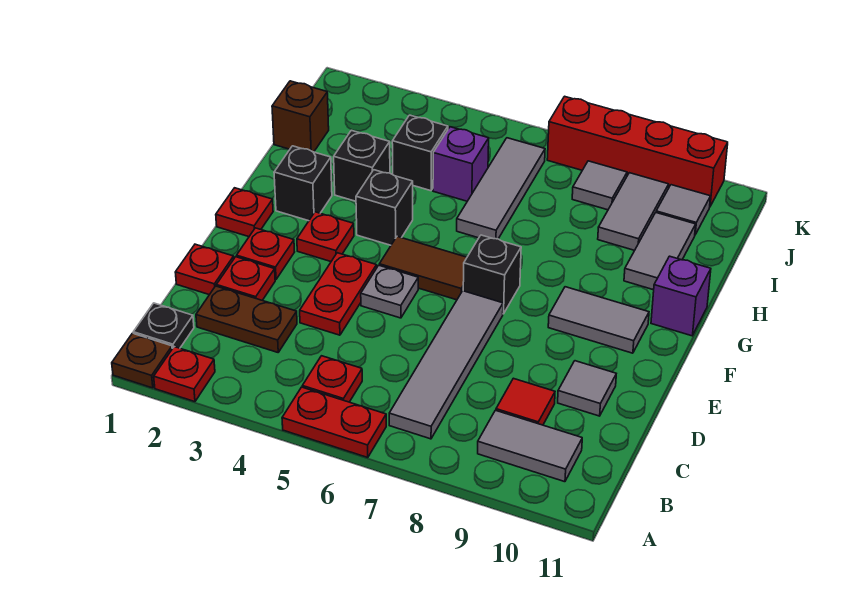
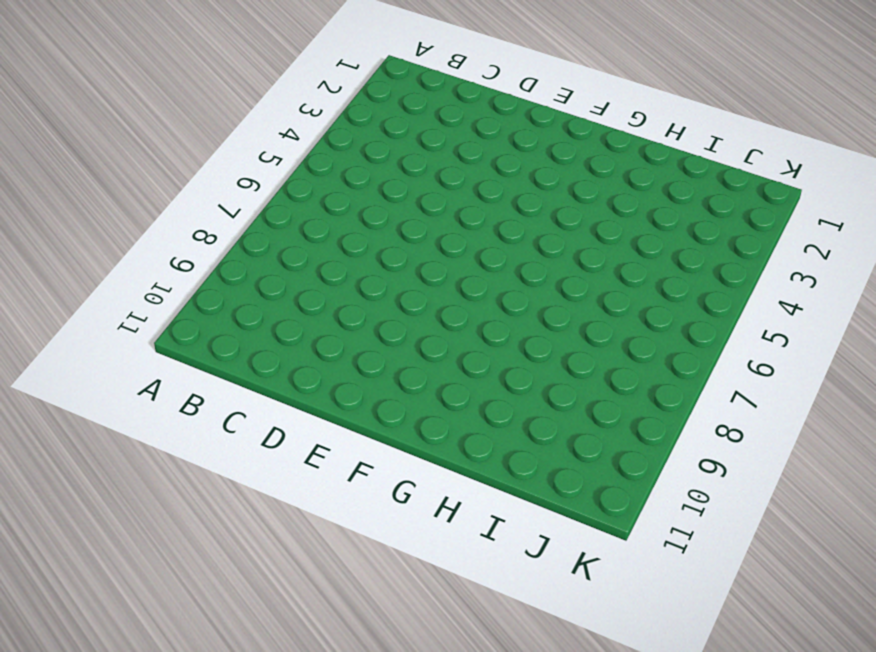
none -> brown plate A1 level 1
none -> red plate A2 level 1
none -> red plate A5:A6 level 1
none -> black plate B1 level 1

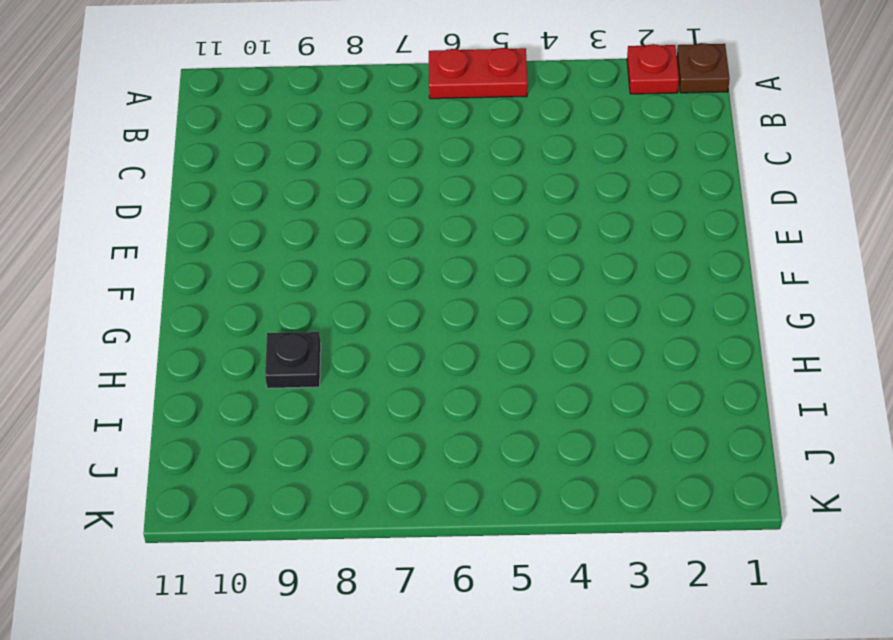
black plate H9 level 1 -> black plate B1 level 1
none -> red plate B5 level 1
none -> grey tile B7:E7 level 1
none -> grey tile B9:B10 level 1
none -> brown plate C2:C3 level 1

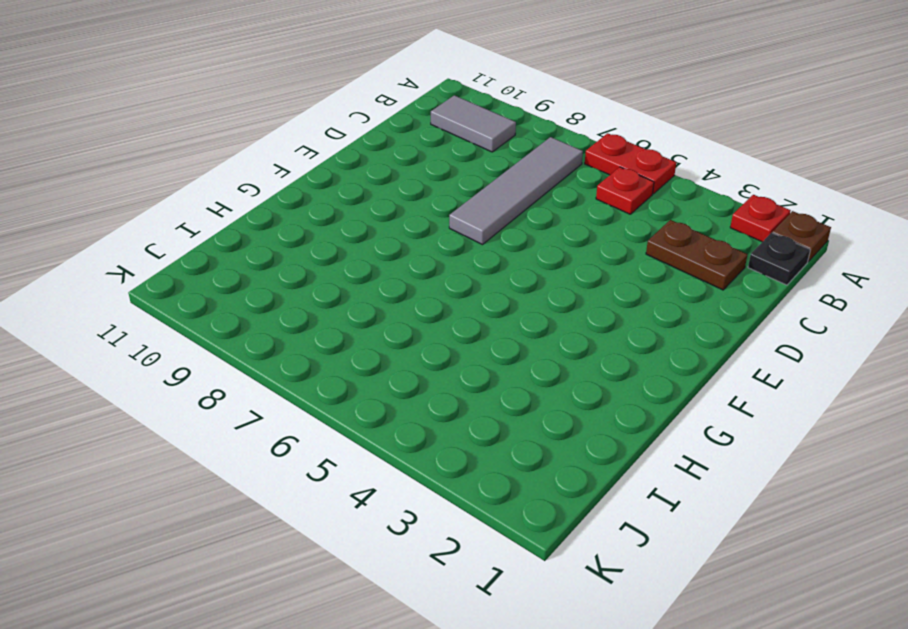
none -> red tile C9 level 1
none -> red plate D1 level 1
none -> red plate D2 level 1
none -> red plate D4:E4 level 1

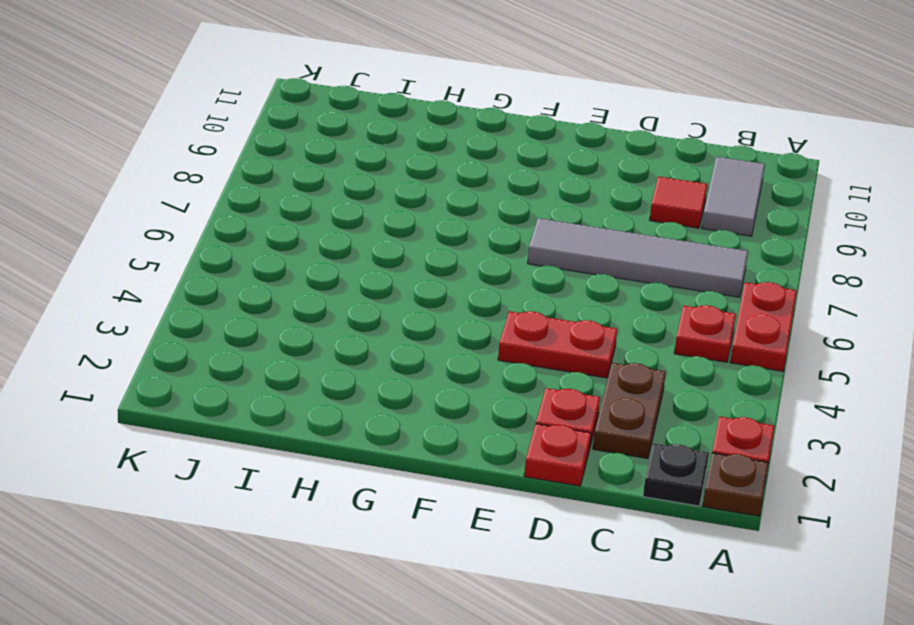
none -> grey tile D10 level 1
none -> red plate E2 level 1
none -> grey plate E5 level 1
none -> red plate F1 level 1

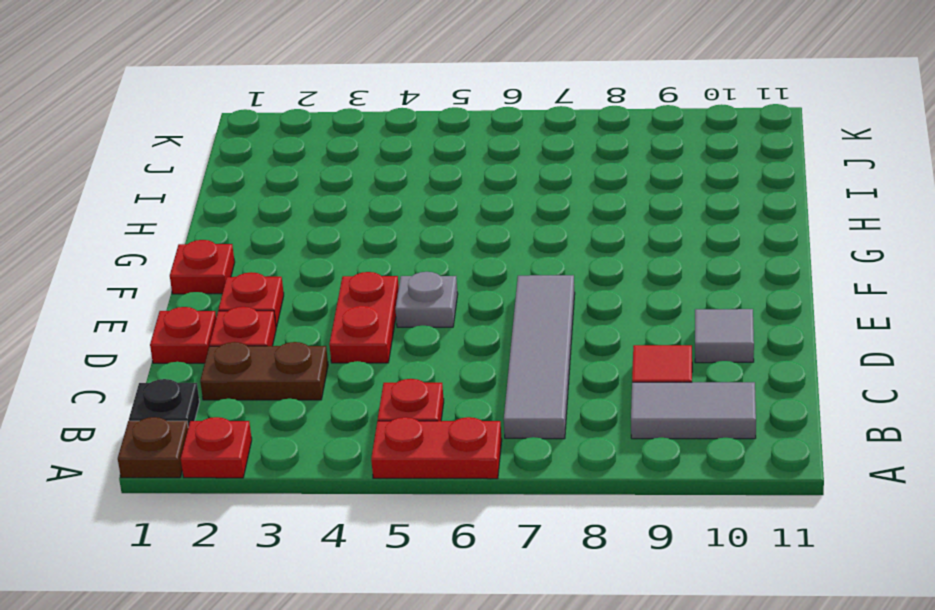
none -> red plate F3 level 1
none -> brown tile F5:F6 level 1
none -> black brick F7 level 1
none -> grey tile F9:F10 level 1

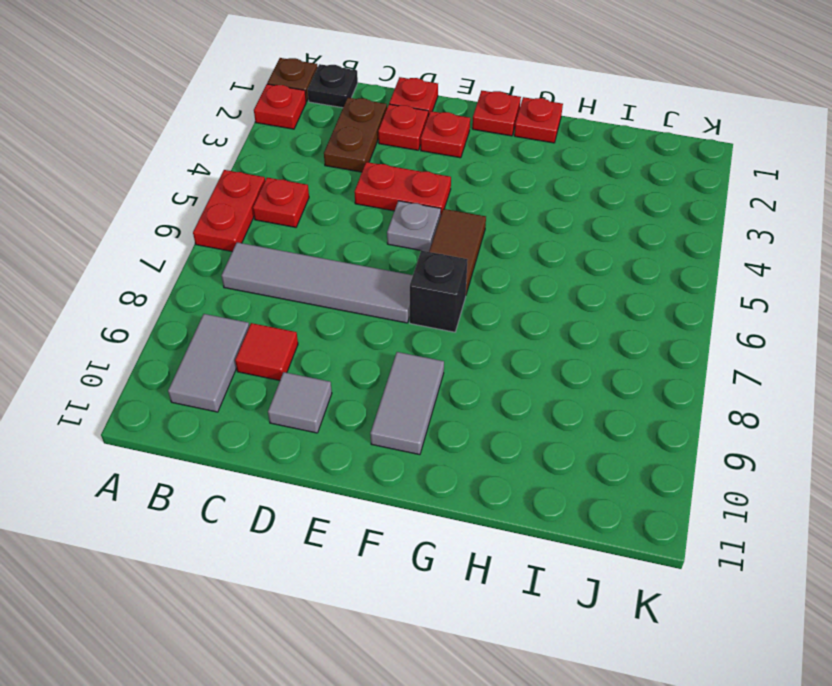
red plate G1 level 1 -> red plate F3 level 1
none -> black brick G2 level 1
none -> black brick G4 level 1
none -> purple brick G11 level 1
none -> black brick H3 level 1

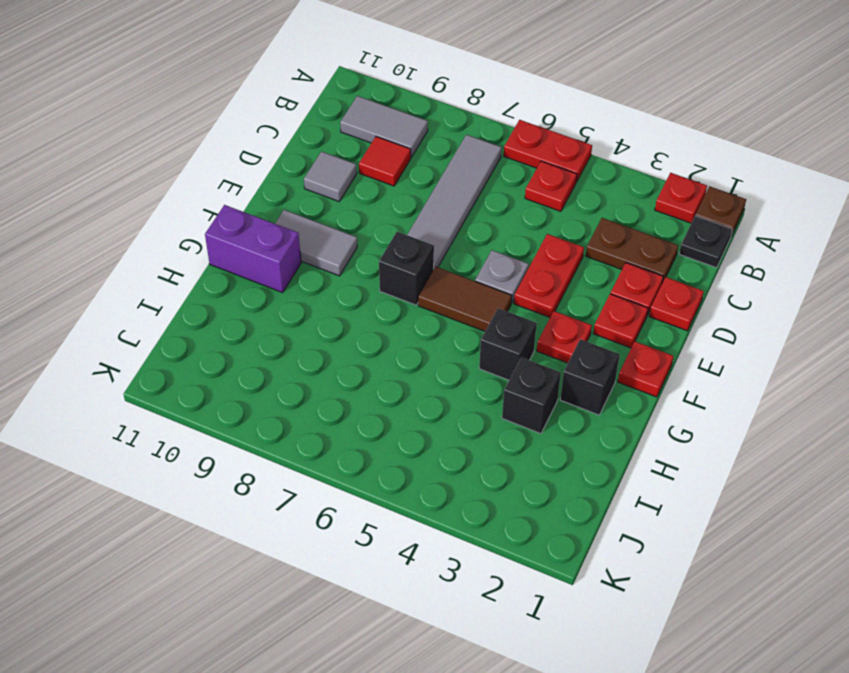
purple brick G10:G11 level 1 -> purple brick G11 level 1
none -> grey tile H6:J6 level 1
none -> grey tile H10:I10 level 1
none -> brown brick I1 level 1
none -> black brick I4 level 1

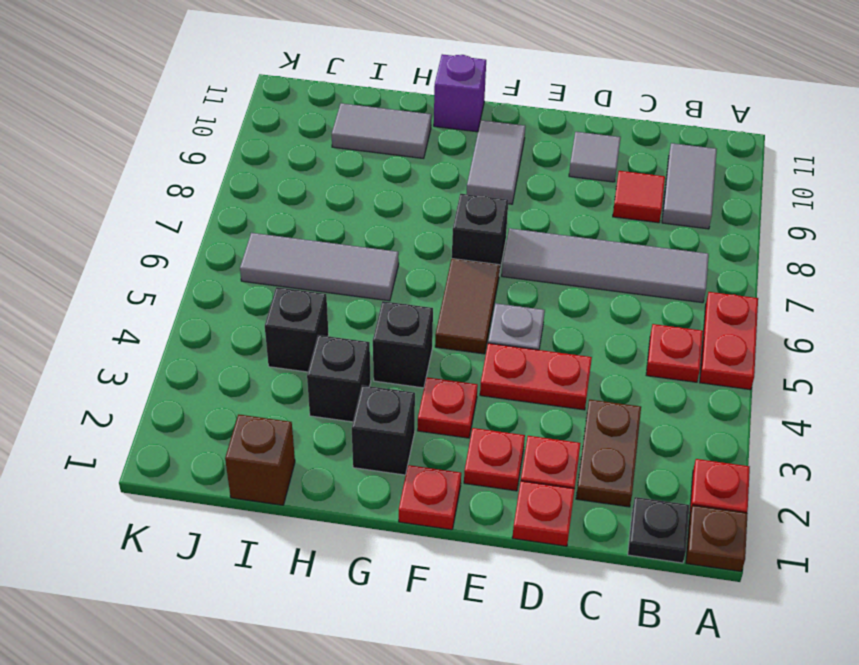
none -> purple brick I5 level 1
none -> grey tile I9:J9 level 1
none -> grey tile J8 level 1
none -> grey tile J10 level 1

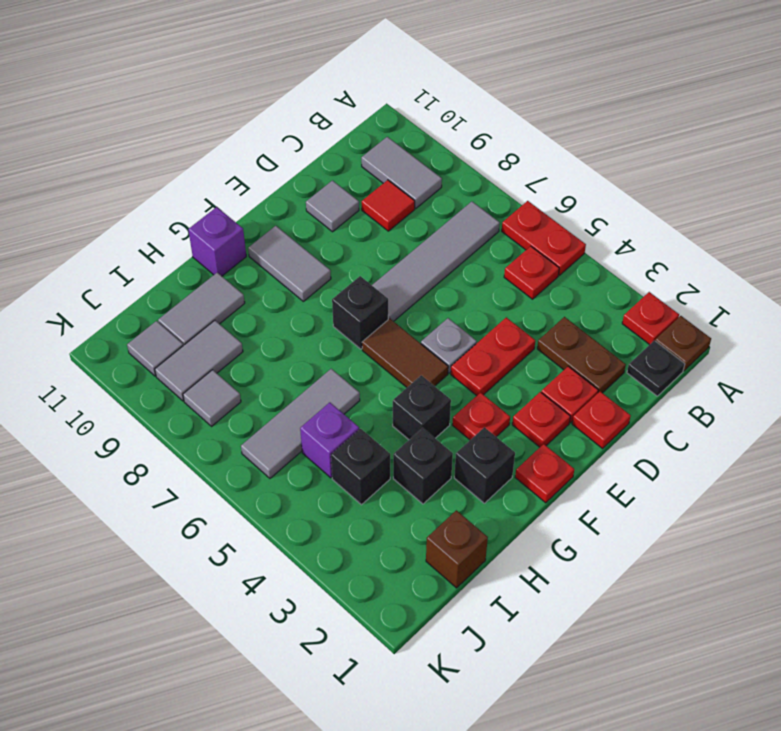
none -> red brick K7:K10 level 1

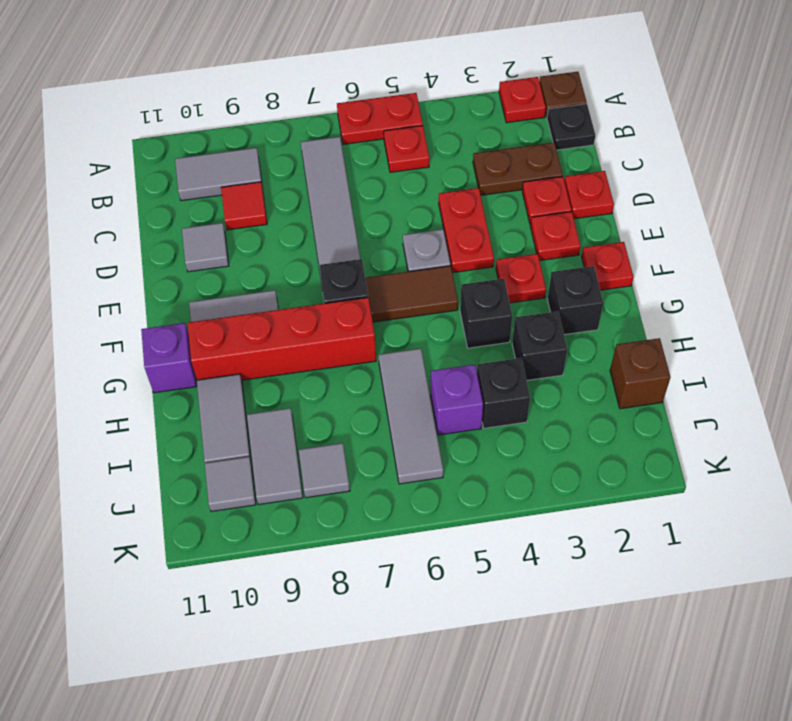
red brick G7:G10 level 1 -> red brick K7:K10 level 1

